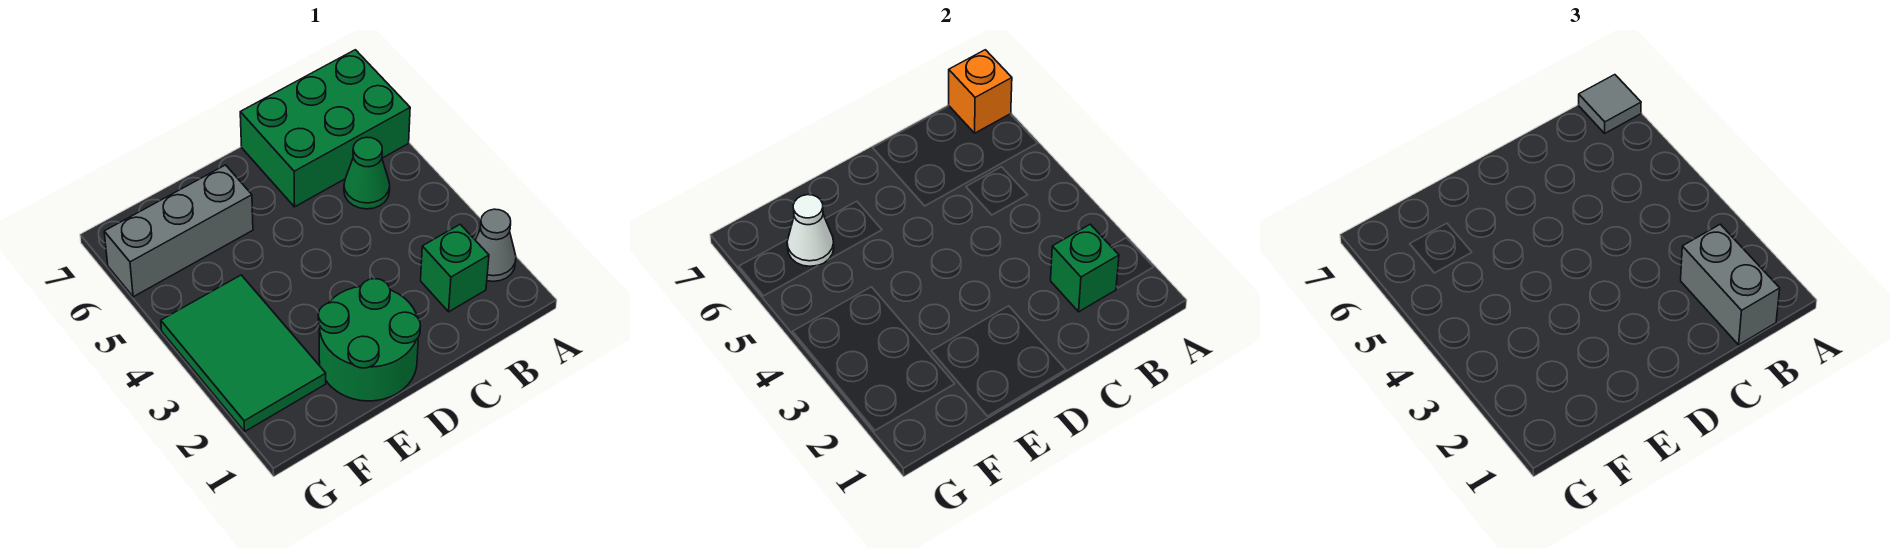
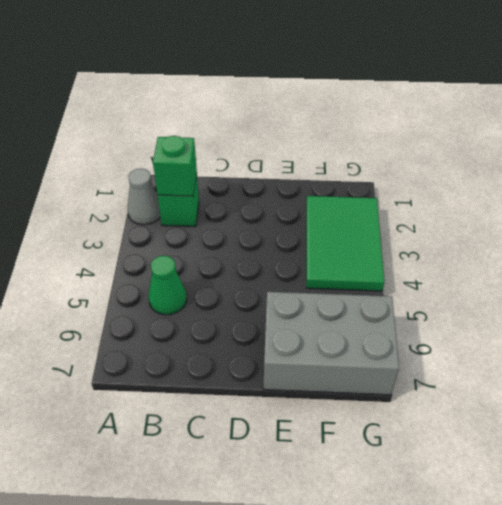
grey brick E6:G7 level 1 -> grey brick E6:G6 level 1
none -> green brick A6:C7 level 1
none -> green round brick D1:E2 level 1
none -> orange brick A7 level 2

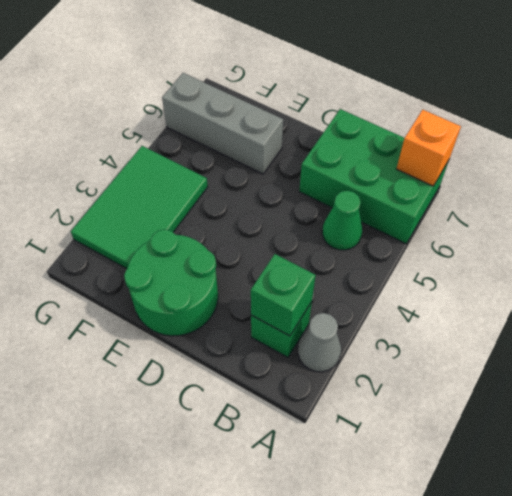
none -> white cone F6 level 2
none -> grey tile A7 level 3
none -> grey brick B1:B2 level 3

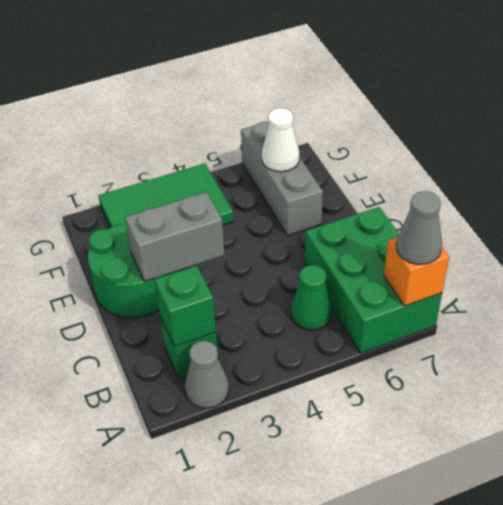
grey cone A7 level 3 -> grey tile A7 level 3
grey brick D2:D3 level 2 -> grey brick B1:B2 level 3

